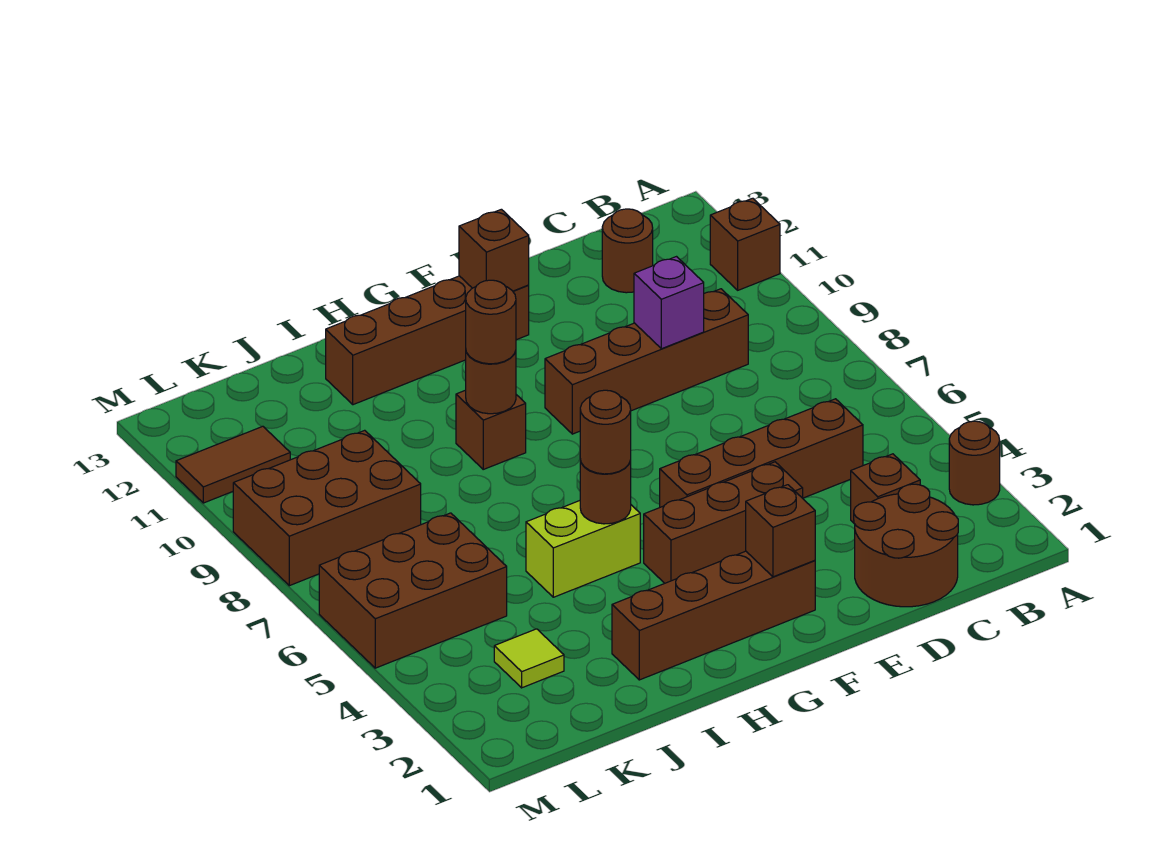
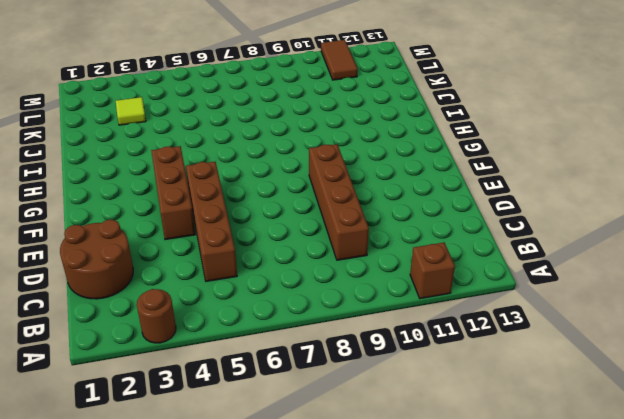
none -> brown brick C3 level 1
none -> brown round brick C12 level 1
none -> brown brick F2:I2 level 1

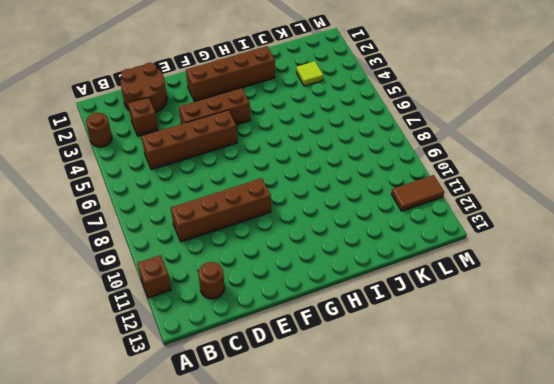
none -> brown brick F12:I12 level 1
none -> lime brick H5:I5 level 1
none -> brown brick H9 level 1

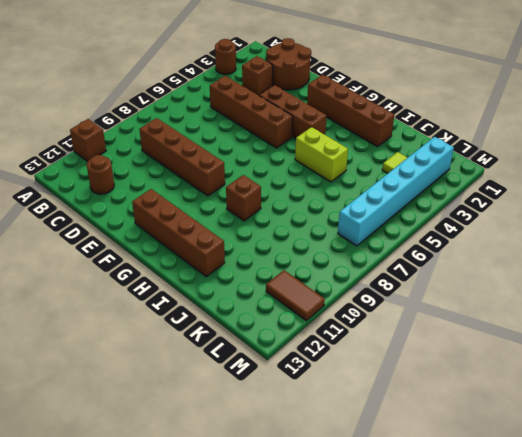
cyan brick L2:L7 level 1 -> brown brick K5:M6 level 1
none -> brown brick K8:M9 level 1
none -> purple brick D9 level 2
none -> brown brick F2 level 2

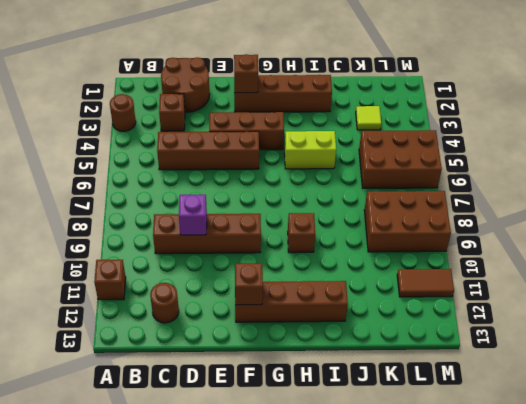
none -> brown round brick H5 level 2
none -> brown round brick H9 level 2
none -> brown round brick H5 level 3

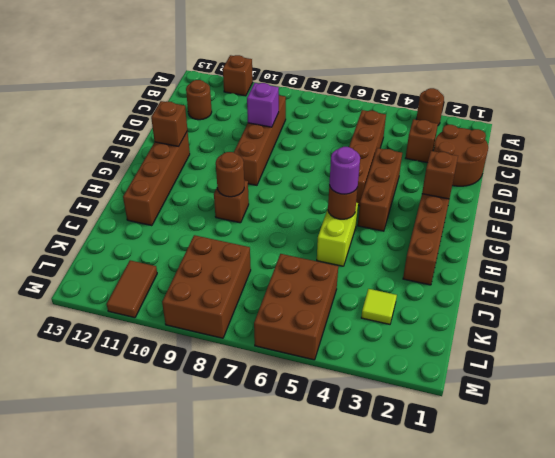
purple round brick H5 level 3 -> brown round brick H5 level 3
none -> brown round brick H9 level 3

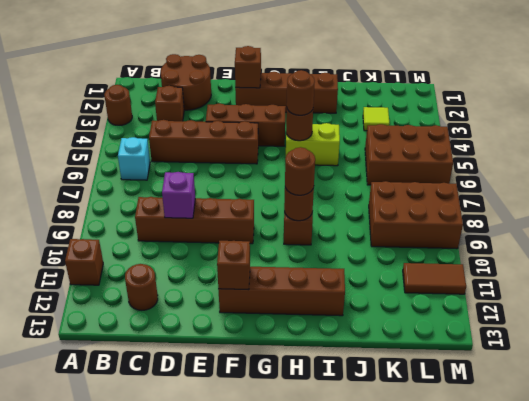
cyan brick B6 level 1 -> none

